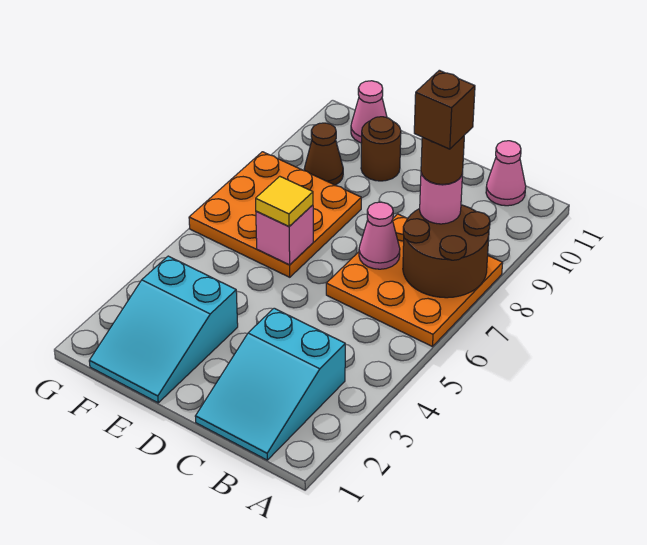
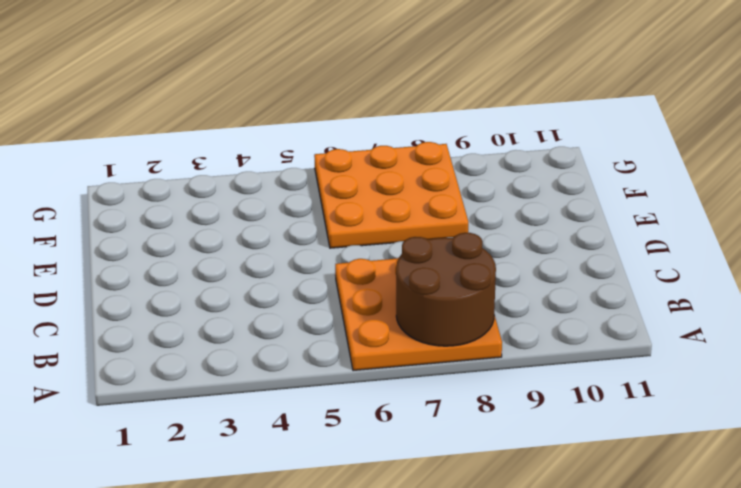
none -> cyan slope B1:C3 level 1 top 3
none -> pink cone B11 level 1
none -> cyan slope E1:F3 level 1 top 3

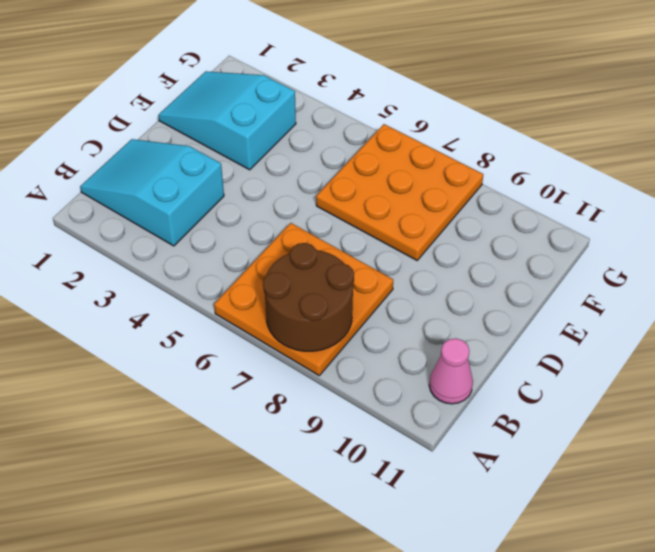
none -> brown round brick E10 level 1
none -> brown cone F9 level 1
none -> pink cone F11 level 1

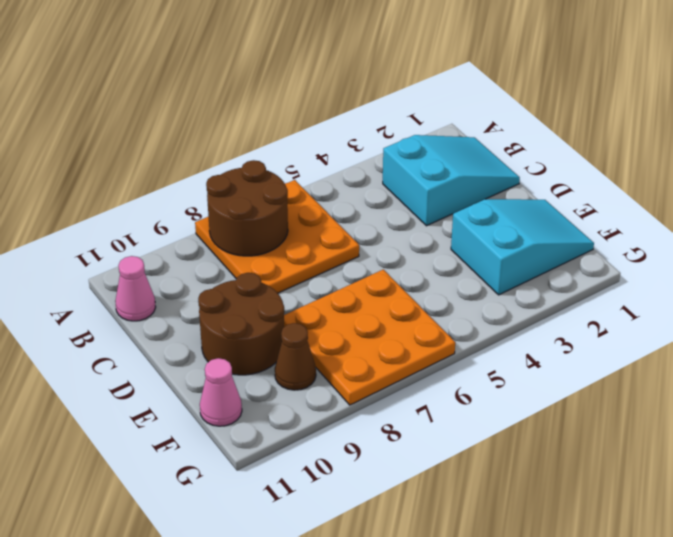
brown round brick D9:E10 level 1 -> brown round brick E10 level 1
none -> pink cone C7 level 2
none -> pink brick E6 level 2
none -> pink round brick B8 level 3

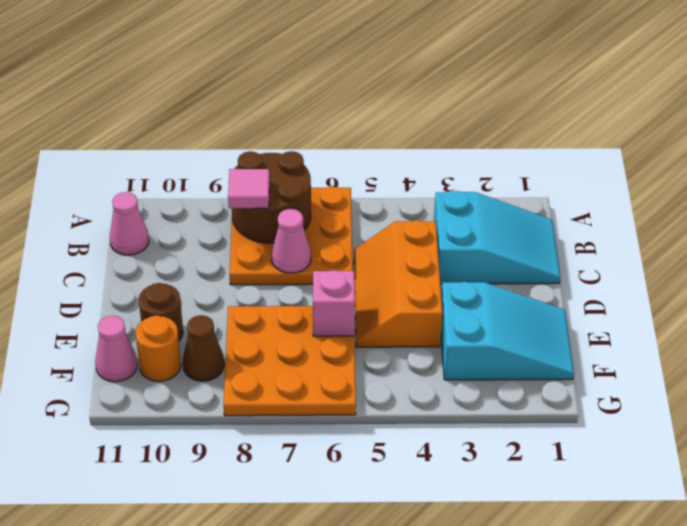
pink tile B8 level 3 -> pink round brick B8 level 3
orange slope C4:E5 level 1 top 4 -> none
orange round brick F10 level 1 -> none
none -> yellow tile E6 level 3
none -> brown round brick B8 level 4
none -> brown brick B8 level 5

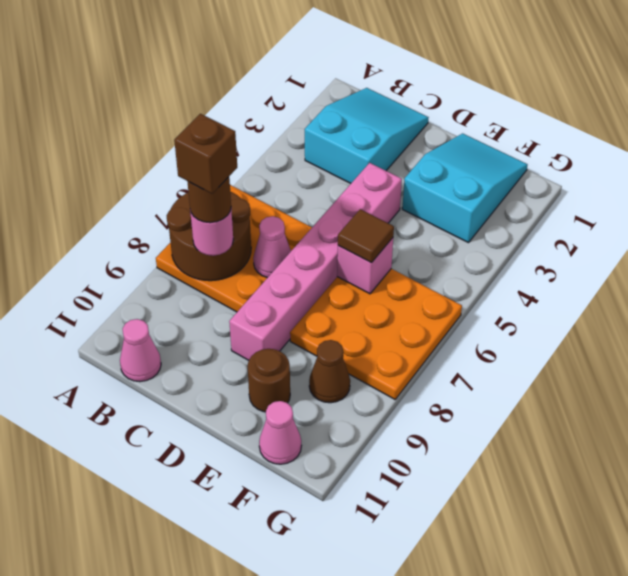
pink brick D4:D9 level 1 -> none
brown tile E6 level 3 -> yellow tile E6 level 3

